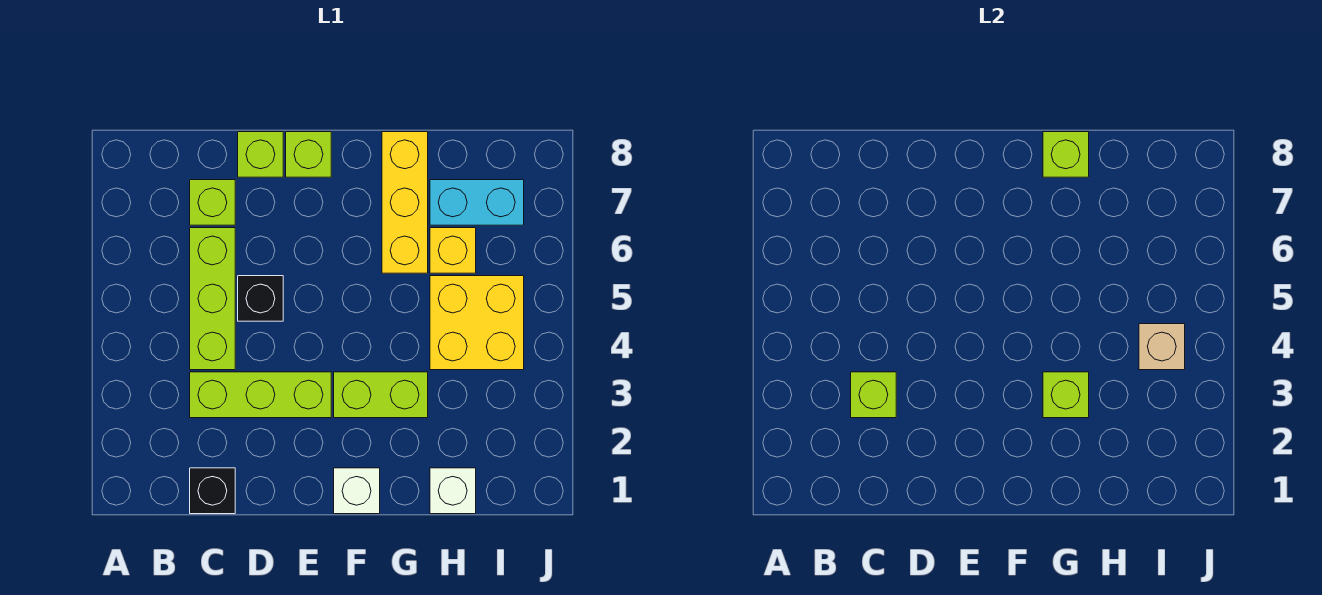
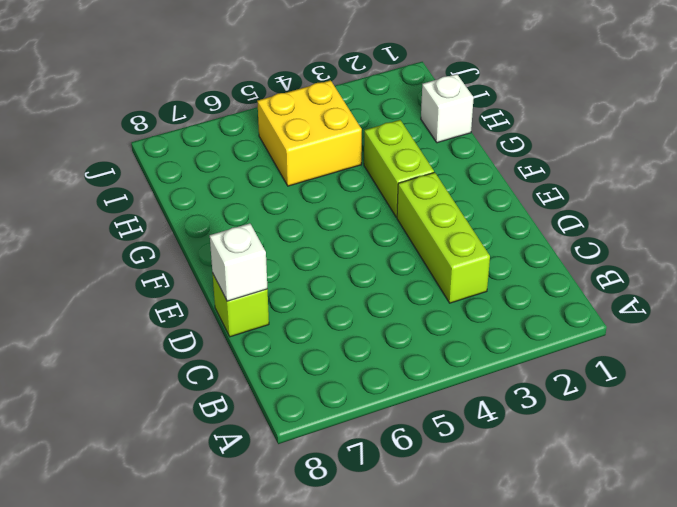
white brick D8 level 2 -> white brick F1 level 1
none -> black brick C1 level 1
none -> lime brick C4:C6 level 1
none -> lime brick C7 level 1

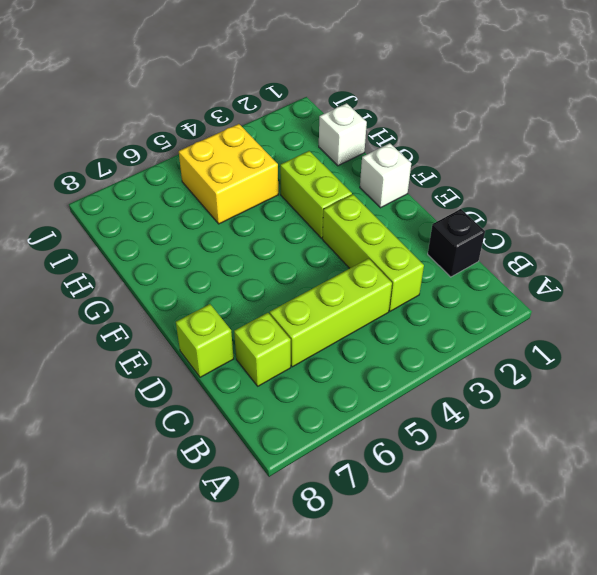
none -> black brick D5 level 1
none -> lime brick E8 level 1
none -> yellow brick G6:G8 level 1

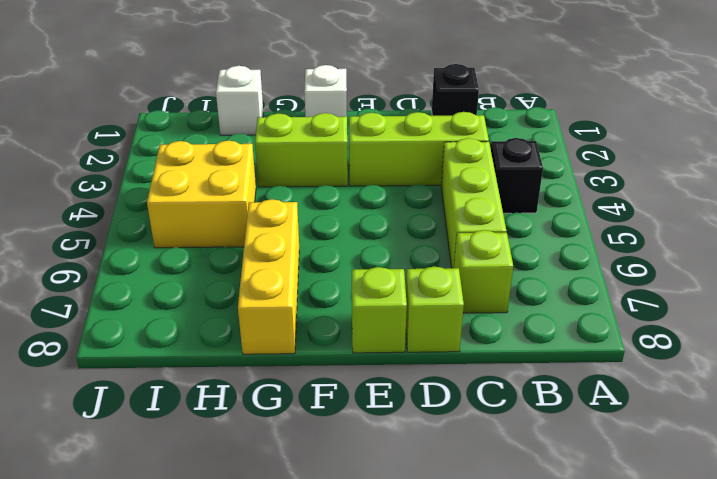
black brick B4 level 1 -> black brick D5 level 1
none -> yellow brick H6 level 1
none -> cyan brick H7:I7 level 1
none -> lime brick C3 level 2

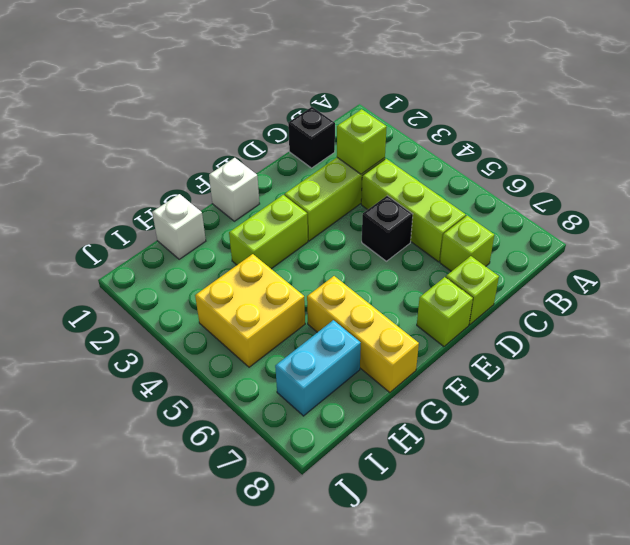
none -> yellow brick H6 level 1
none -> lime brick G3 level 2
none -> lime brick G8 level 2

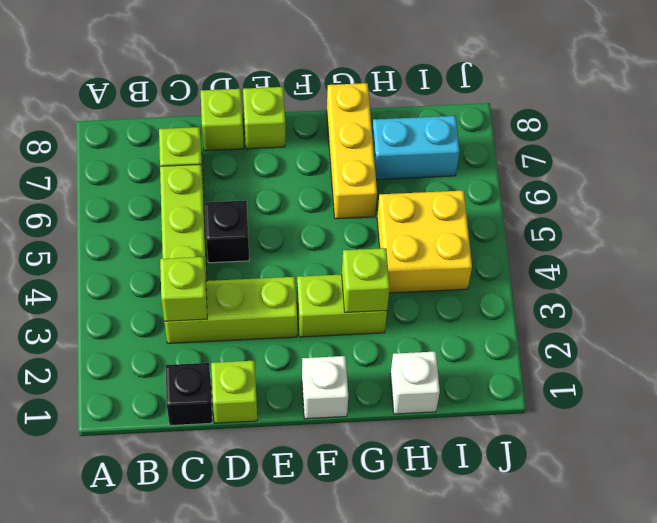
lime brick D1 level 1 -> lime brick G8 level 2
none -> yellow brick H6 level 1
none -> tan brick I4 level 2

